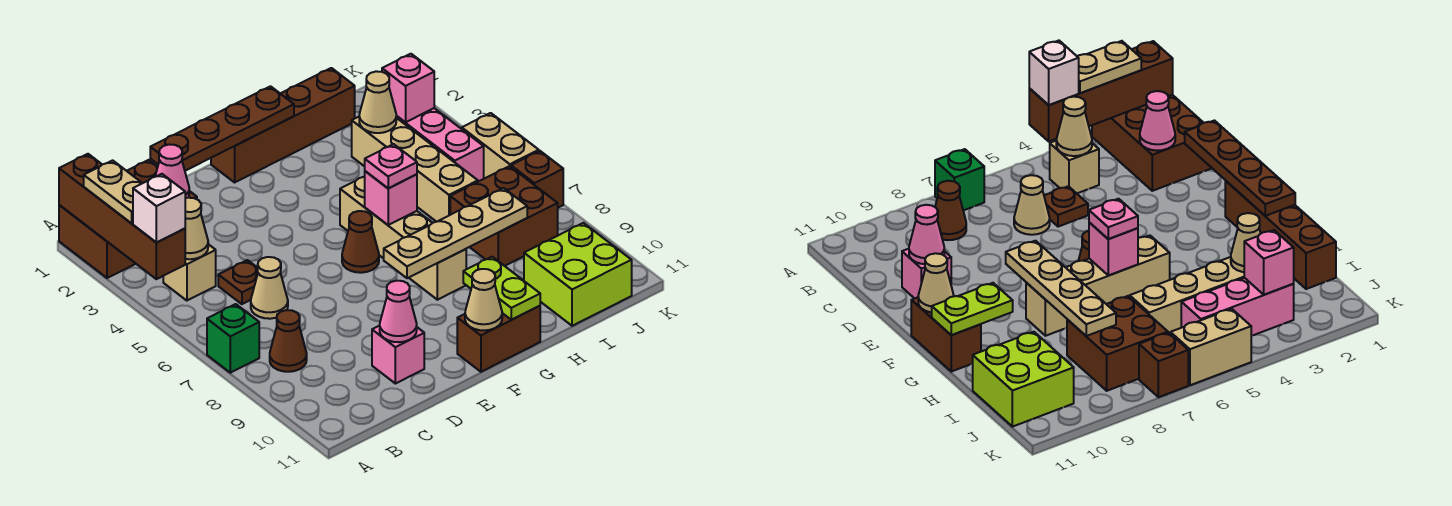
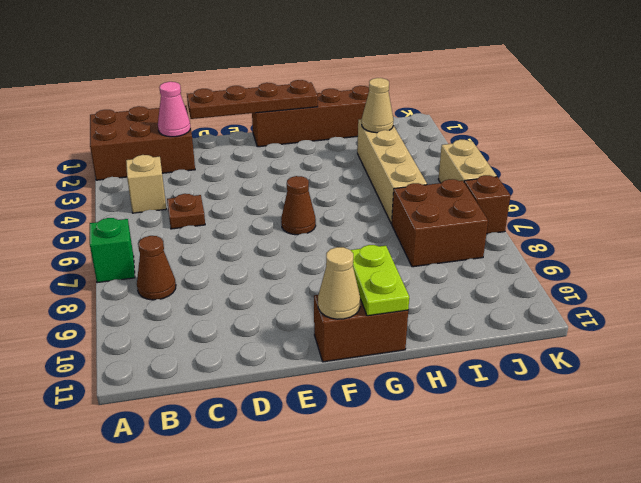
none -> tan cone C6 level 1
none -> pink brick D10 level 1
none -> tan brick G5:G8 level 1
none -> lime brick I10:J11 level 1

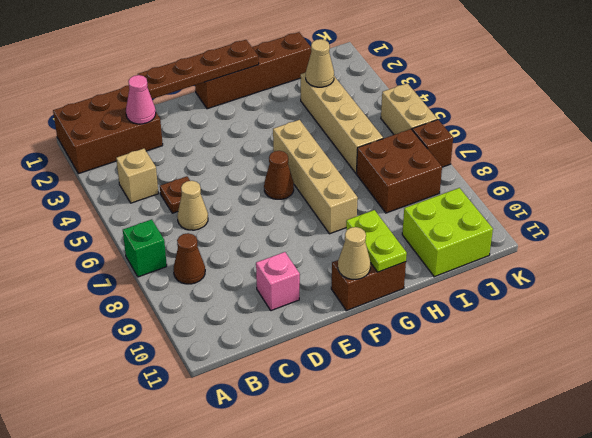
none -> pink brick J3:J5 level 1
none -> brown brick A1:A4 level 2
none -> tan cone B4 level 2
none -> pink cone D10 level 2

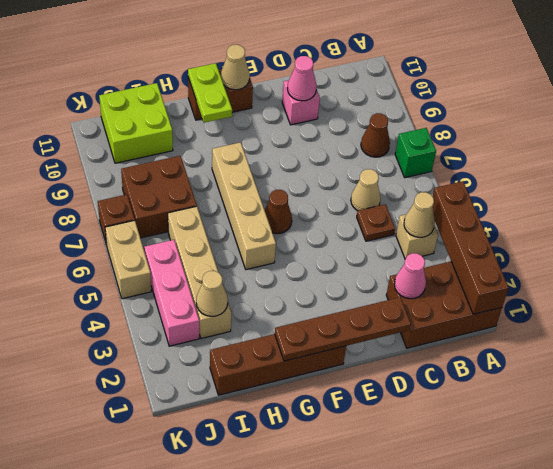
none -> tan plate F8:I8 level 2
none -> pink brick G6 level 2
none -> pink brick J3 level 2
none -> tan plate A2:A3 level 3

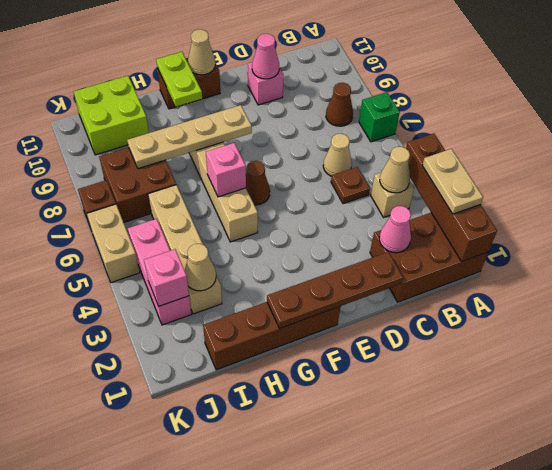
none -> white brick A4 level 3
none -> pink plate G6 level 3

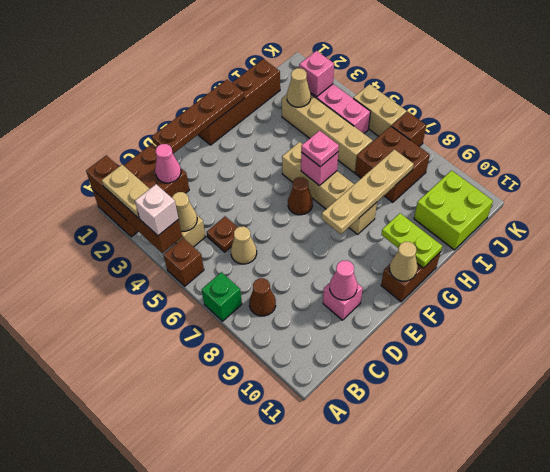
brown brick A5 level 1 -> none

